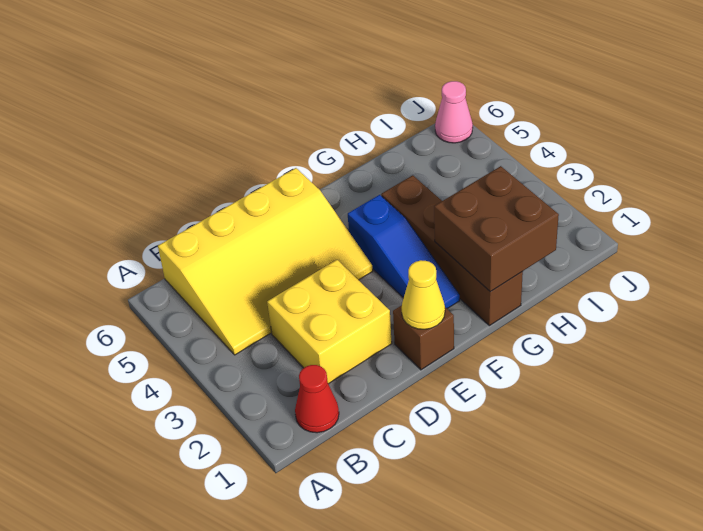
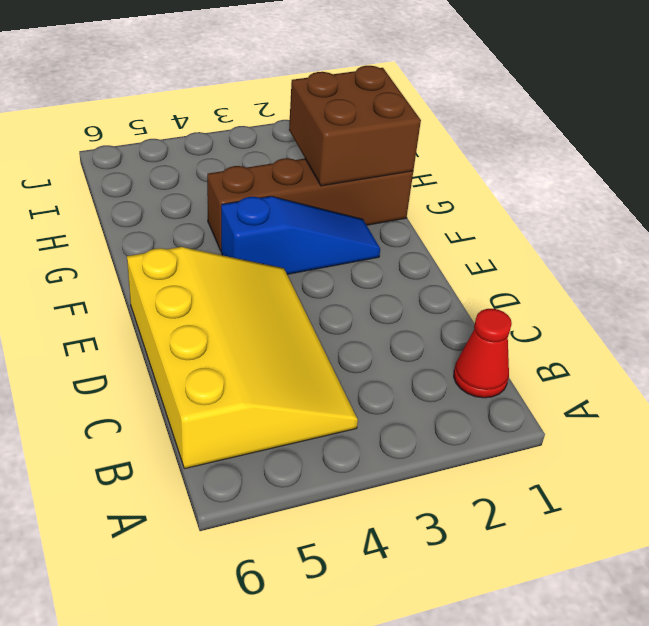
none -> yellow brick C2:D3 level 1
none -> brown brick E1 level 1

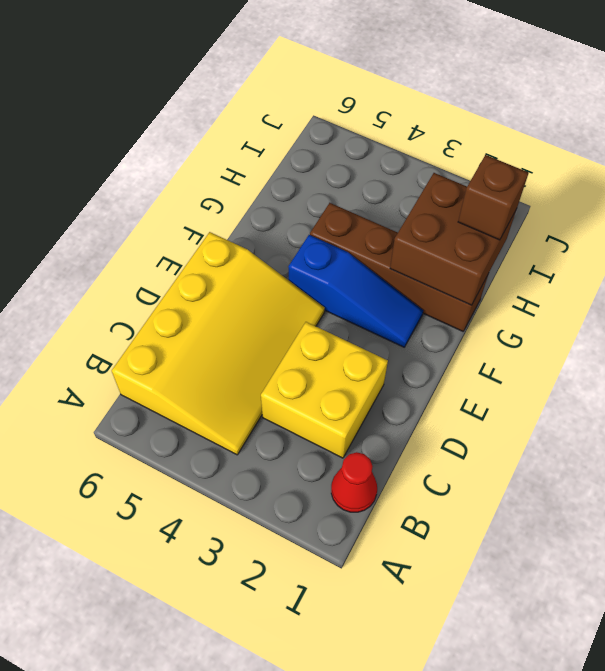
brown brick H1 level 3 -> brown brick E1 level 1
none -> pink cone J6 level 1
none -> yellow cone E1 level 2

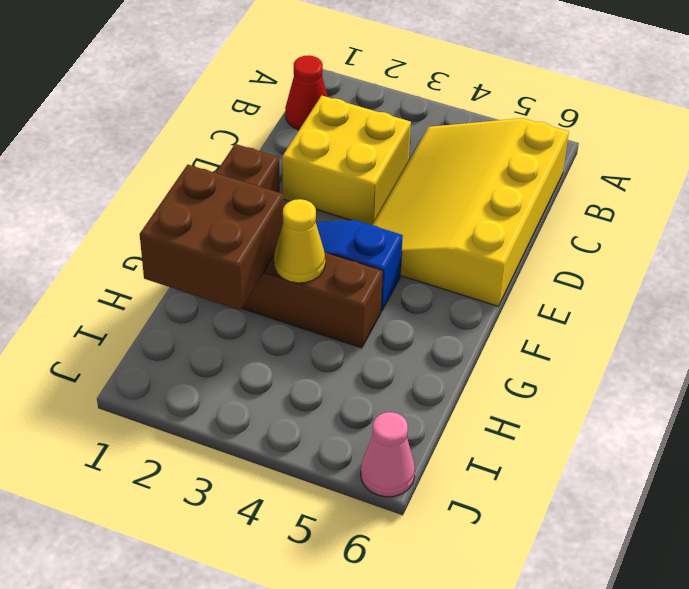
yellow cone G3 level 2 -> yellow cone E1 level 2

